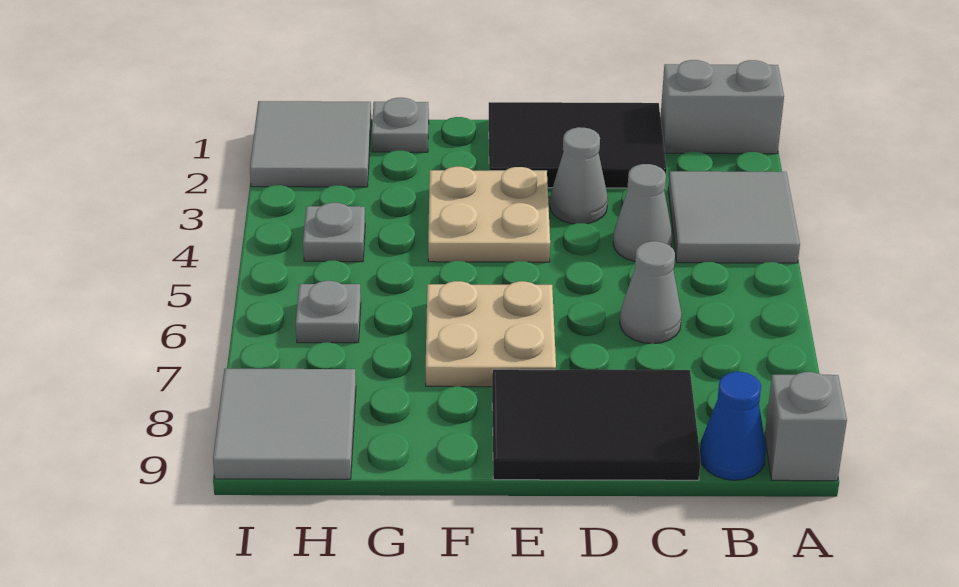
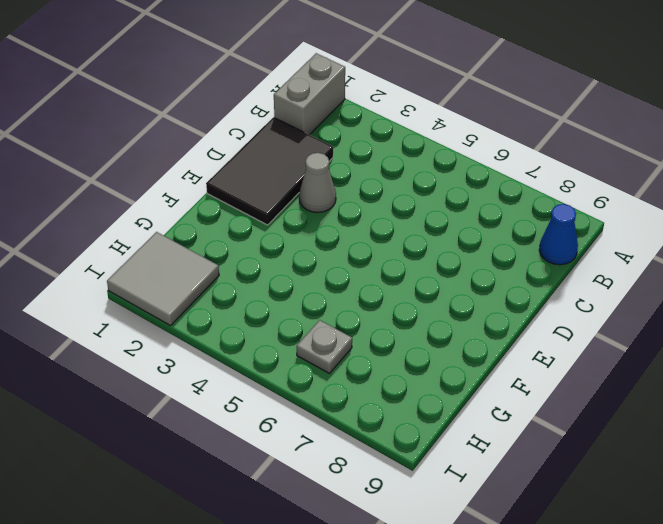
none -> grey tile A3:B4 level 1
none -> grey brick A9 level 1
none -> grey cone C4 level 1

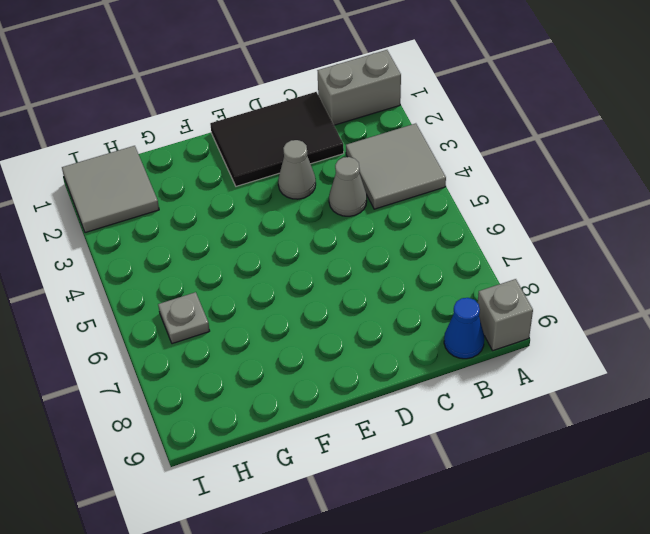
none -> grey cone C6 level 1
none -> black tile C8:E9 level 1
none -> tan plate E3:F4 level 1

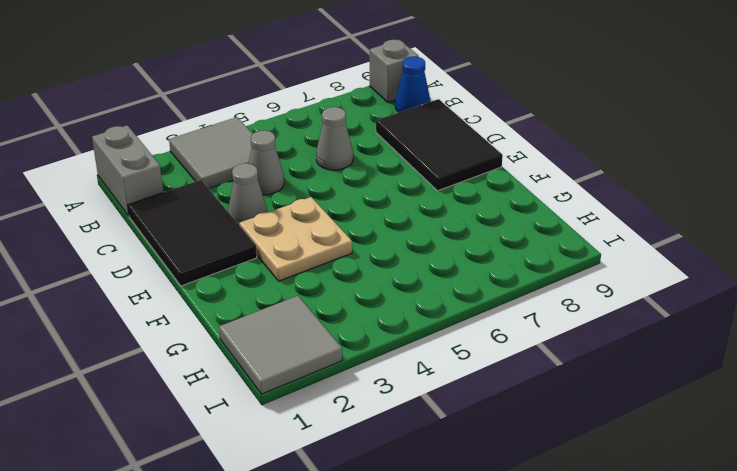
none -> tan plate E6:F7 level 1
none -> grey plate G1 level 1
none -> grey plate H4 level 1

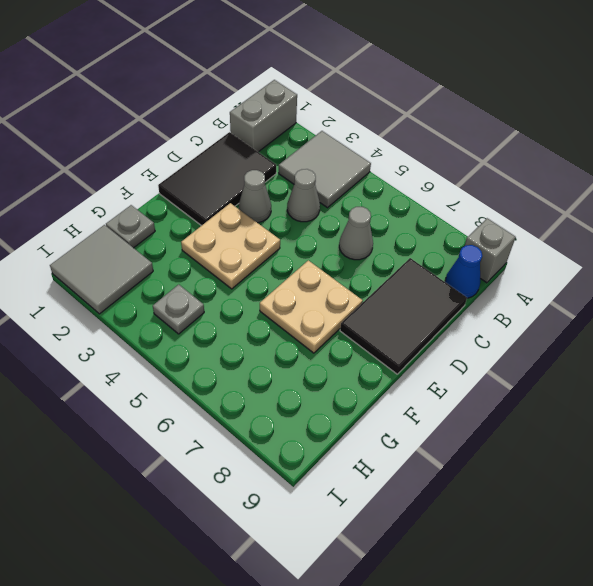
none -> grey plate H6 level 1
none -> grey tile H8:I9 level 1

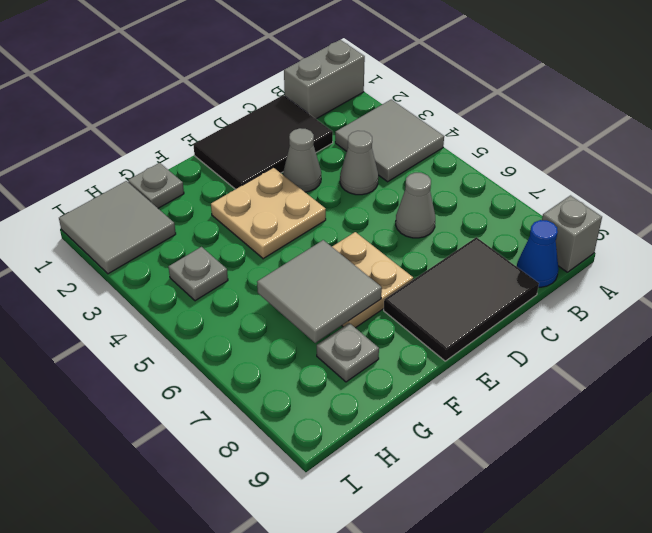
grey tile F6:G7 level 2 -> grey tile H8:I9 level 1
grey plate G8 level 1 -> grey plate H6 level 1

